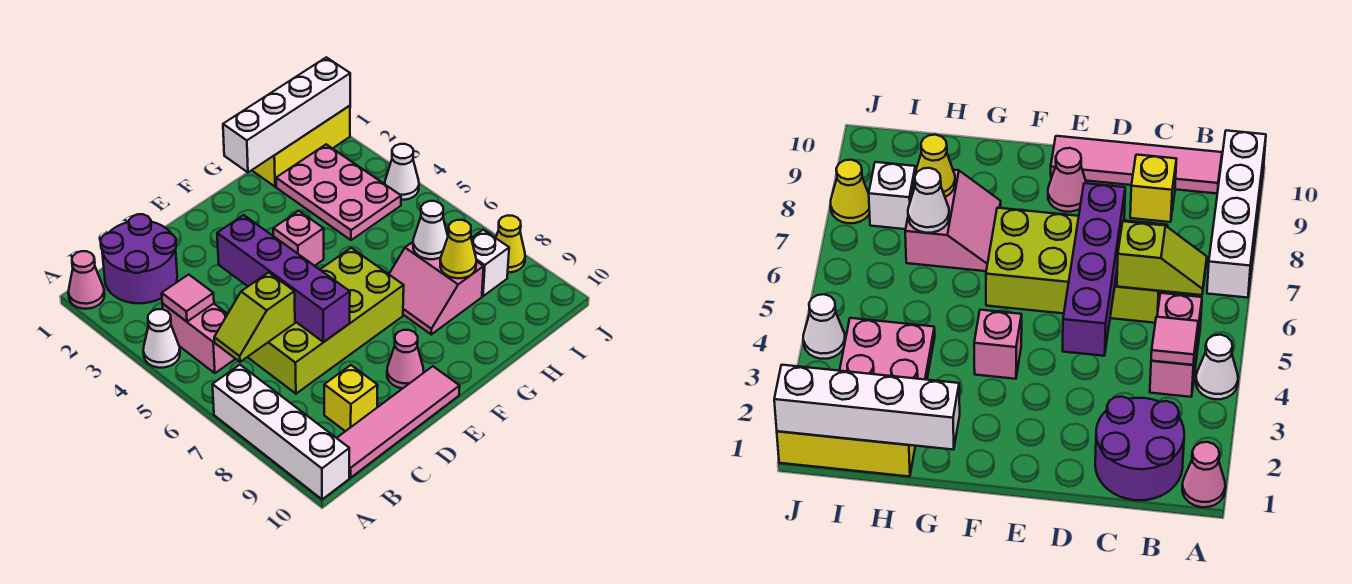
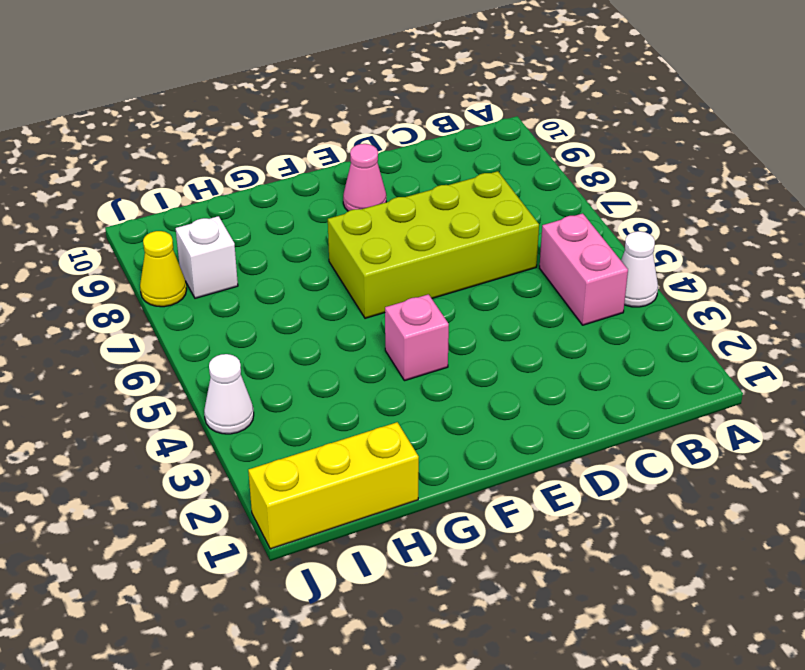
none -> pink cone A1 level 1
none -> white brick A7:A10 level 1
none -> purple round brick B1:C2 level 1

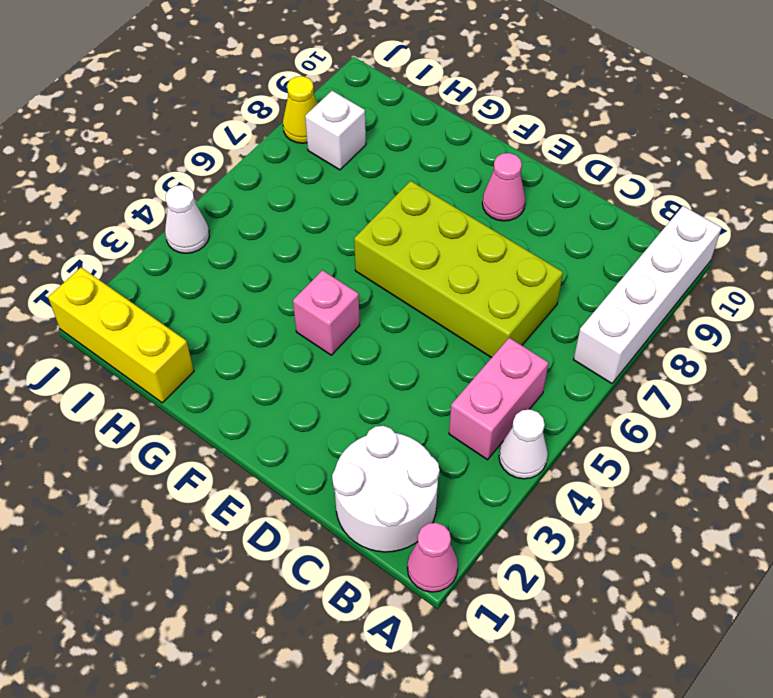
white round brick B1:C2 level 1 -> purple round brick B1:C2 level 1
none -> pink tile B10:E10 level 1
none -> yellow brick C9 level 1
none -> pink slope G7:H8 level 1 top H

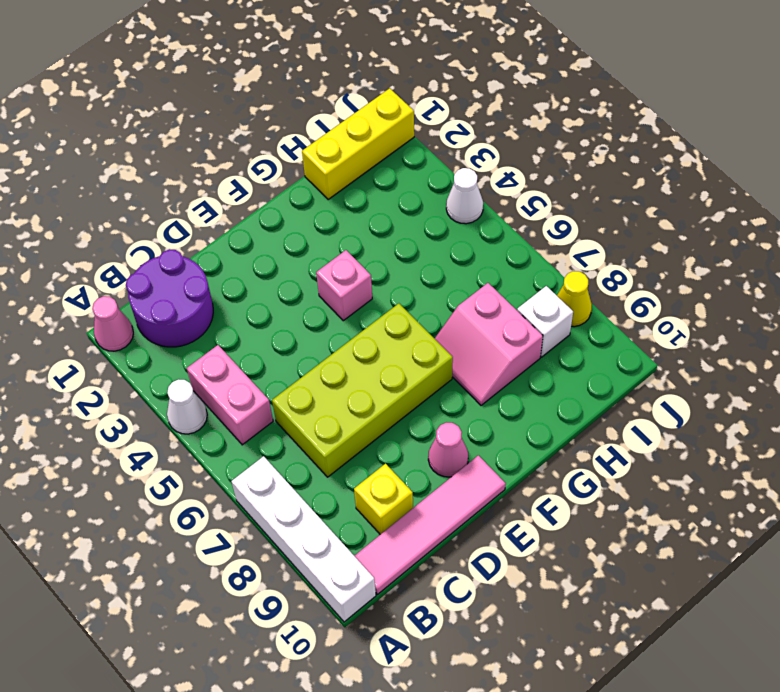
none -> pink plate H2:I4 level 1
none -> pink tile B4 level 2
none -> lime slope B6:C6 level 2 top C

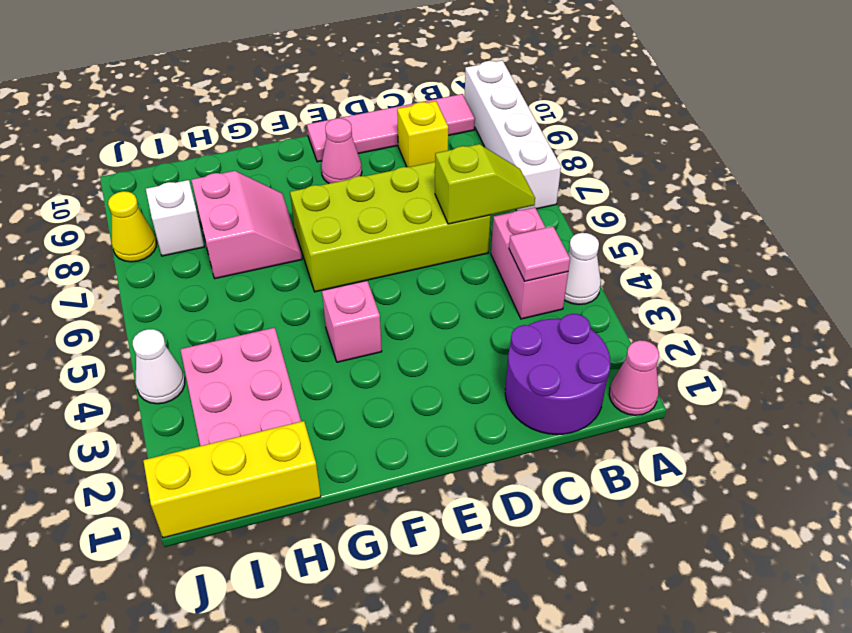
none -> purple brick D4:D7 level 2
none -> white brick G1:J1 level 2
none -> white cone H7 level 2

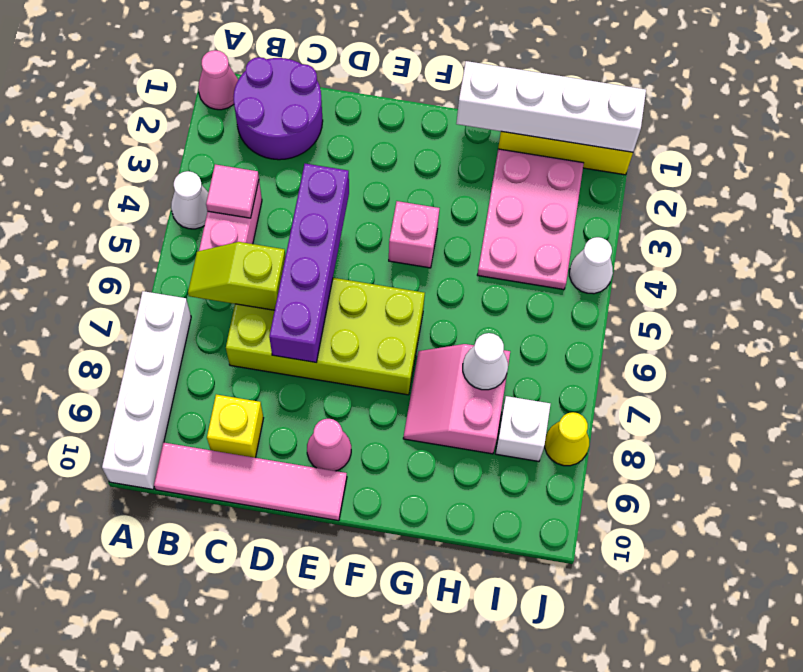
none -> yellow cone H8 level 2

